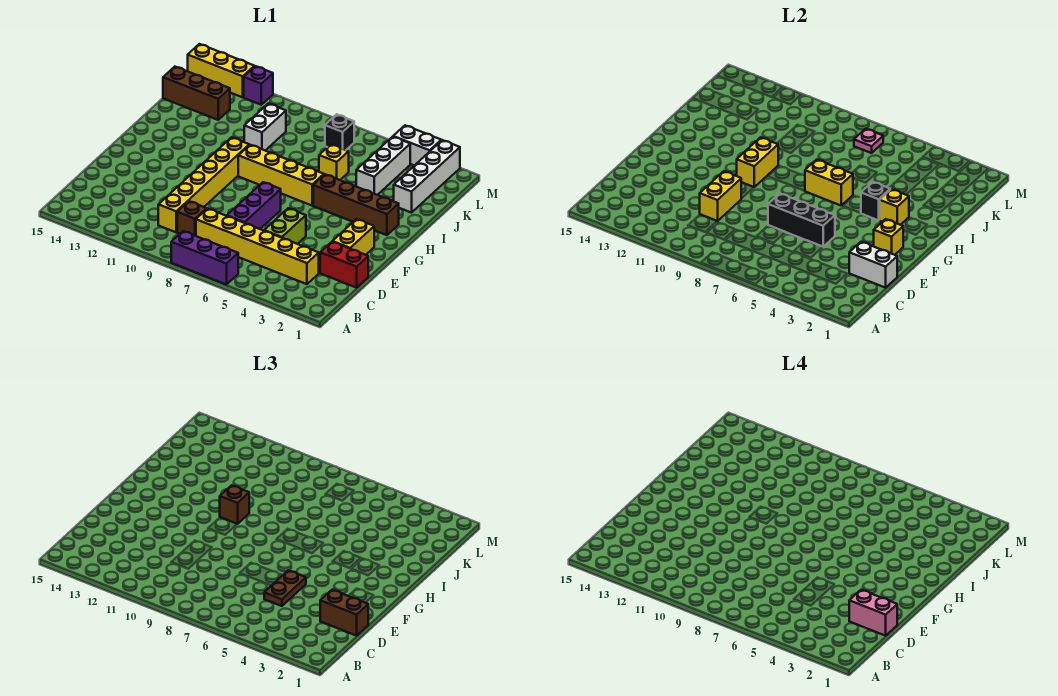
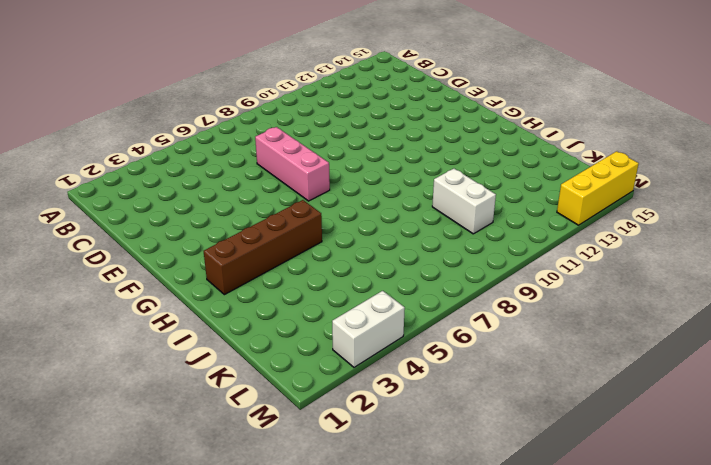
pink brick D7:F7 level 1 -> purple brick D7:F7 level 1
none -> purple brick A6:A8 level 1
none -> yellow brick C3:C8 level 1
none -> brown brick C9 level 1
none -> yellow brick C10:H10 level 1

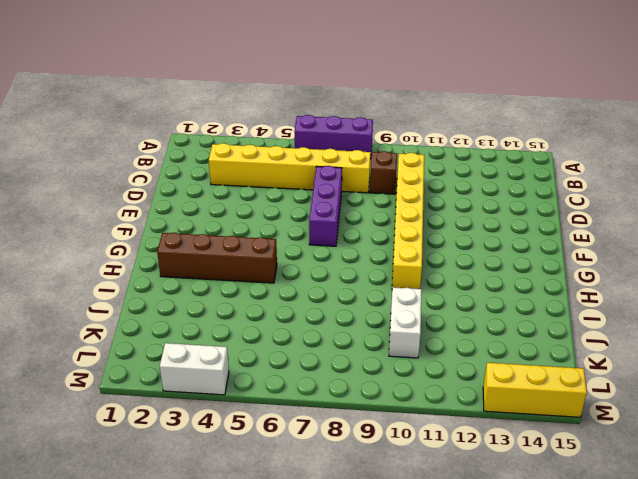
none -> red brick D1:D2 level 1
none -> lime brick D5:E5 level 1
none -> yellow brick E2:F2 level 1
none -> yellow brick H6:H9 level 1

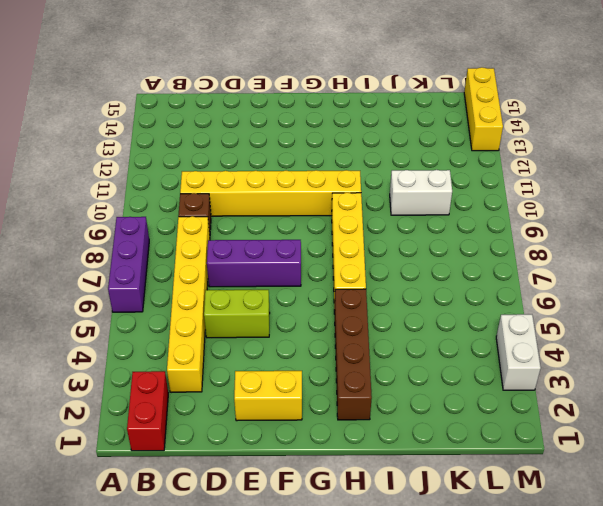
red brick B1:B2 level 1 -> red brick D1:D2 level 1
none -> white brick J2:M2 level 1
none -> white brick J4:L4 level 1
none -> yellow brick J6 level 1
none -> brown brick K13:K15 level 1

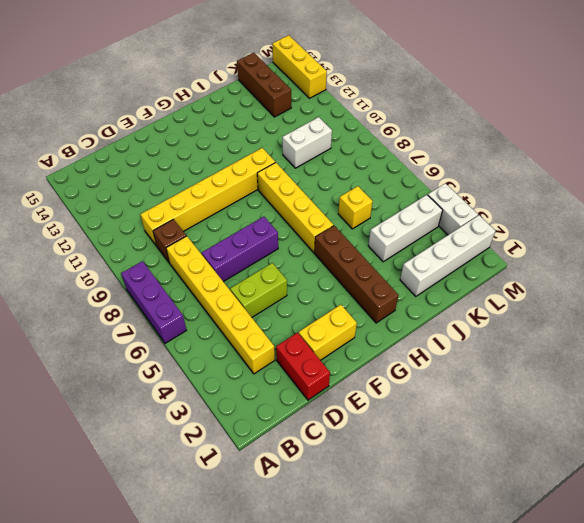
none -> black brick L7 level 1
none -> purple brick M12 level 1
none -> white brick D1:D2 level 2
none -> yellow brick D10:E10 level 2

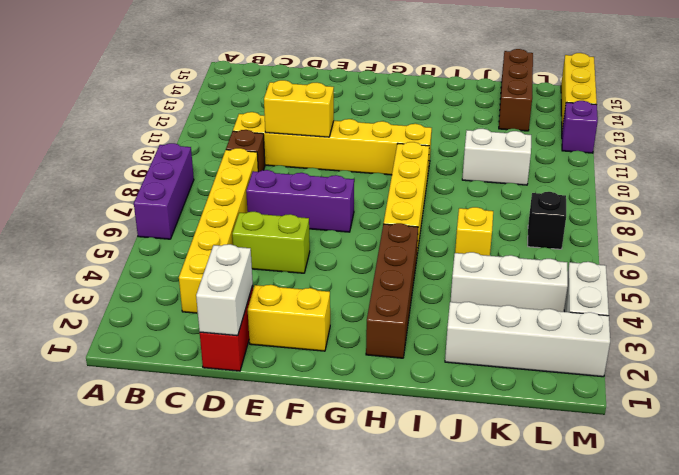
none -> black brick E5:E7 level 2
none -> yellow brick F2 level 2
none -> yellow brick G10:H10 level 2
none -> yellow brick H3 level 2

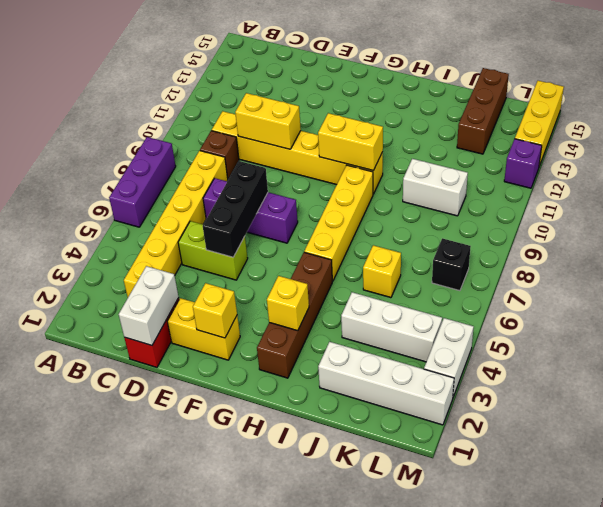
none -> black brick H4 level 2
none -> yellow brick H6:H7 level 2
none -> pink plate L7 level 2
none -> brown brick D1:D2 level 3

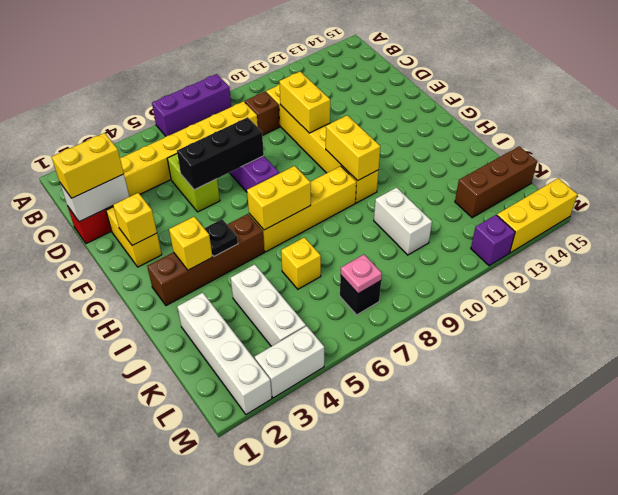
yellow brick D1:D2 level 3 -> brown brick D1:D2 level 3
black plate H4 level 2 -> black brick H4 level 2
none -> brown plate D5:E5 level 3
none -> brown brick H10 level 3
none -> pink brick D1:D2 level 4

